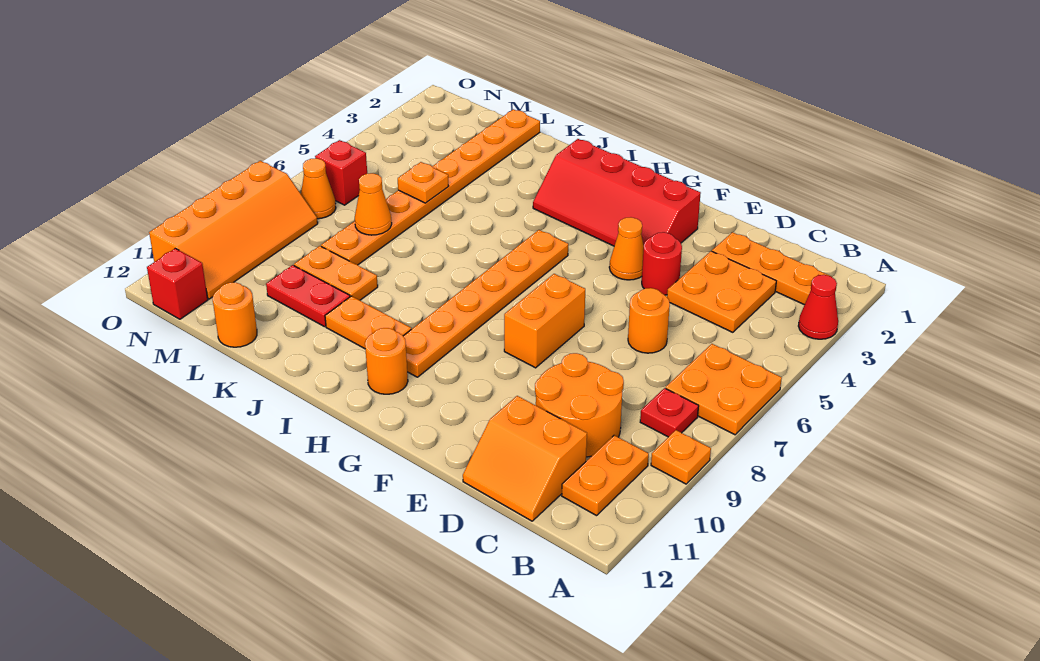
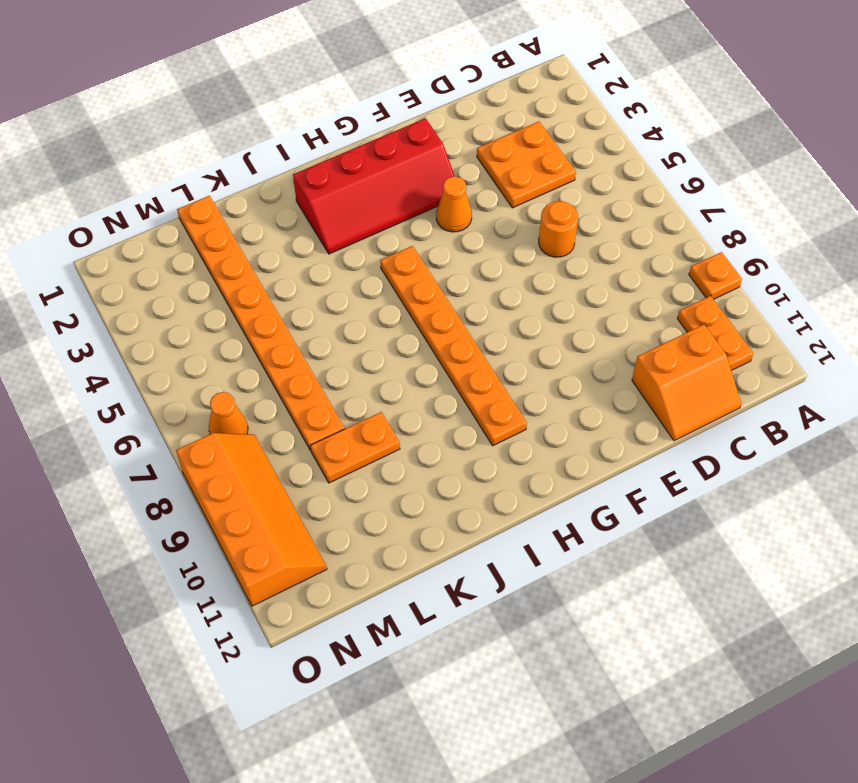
none -> red cone A3 level 1
none -> orange plate A6:B7 level 1
none -> orange plate B2:D2 level 1

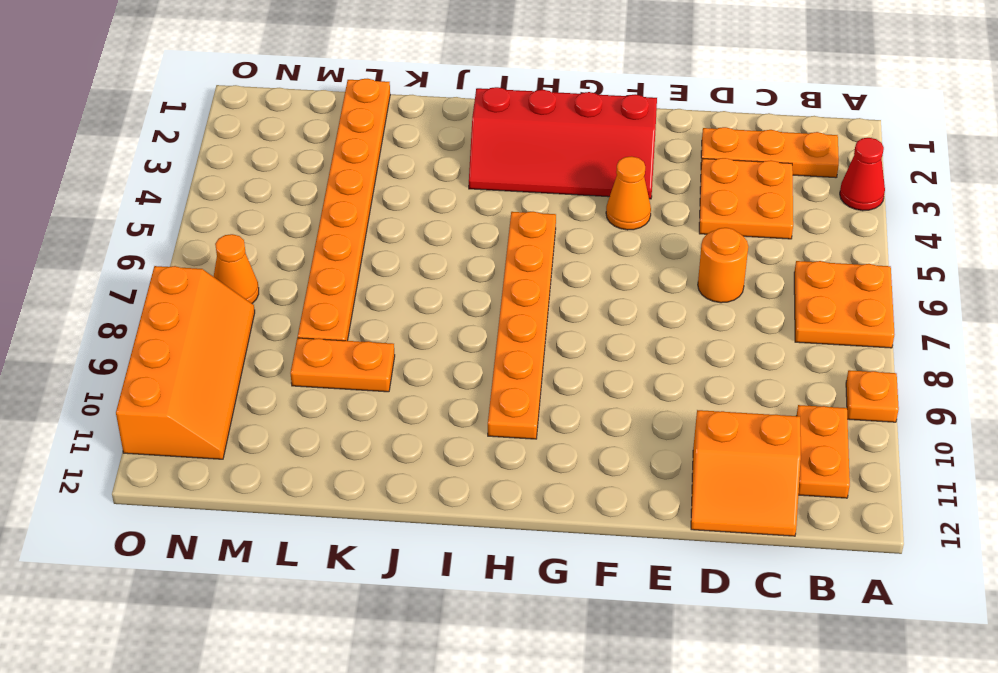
none -> red plate B8 level 1
none -> orange round brick C9:D10 level 1
none -> red round brick E4 level 1

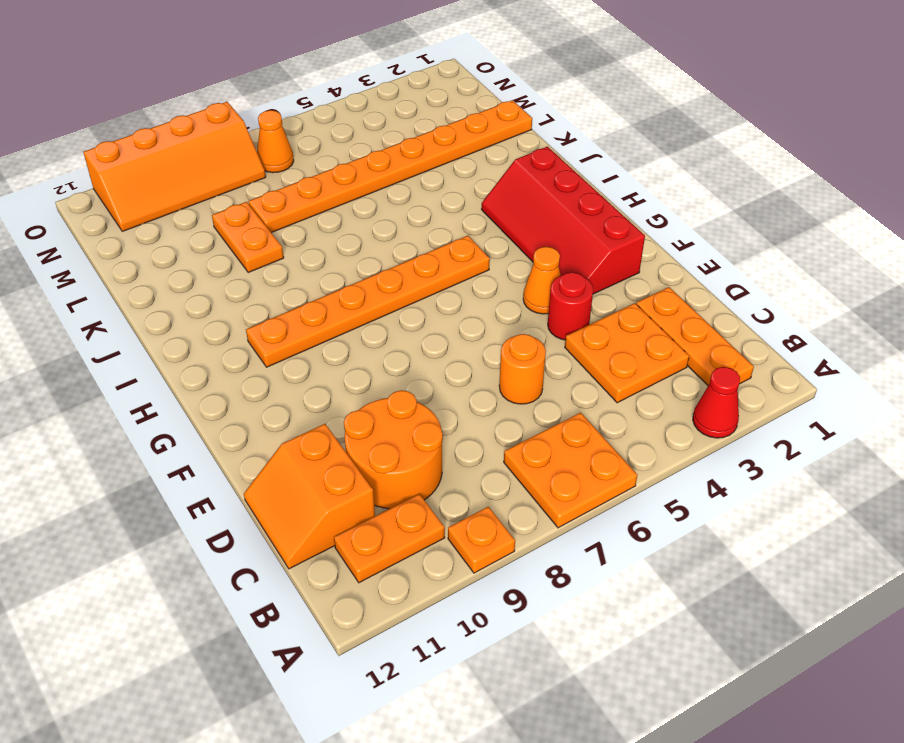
none -> red plate B8 level 1
none -> orange brick F7:F8 level 1
none -> orange round brick H11 level 1

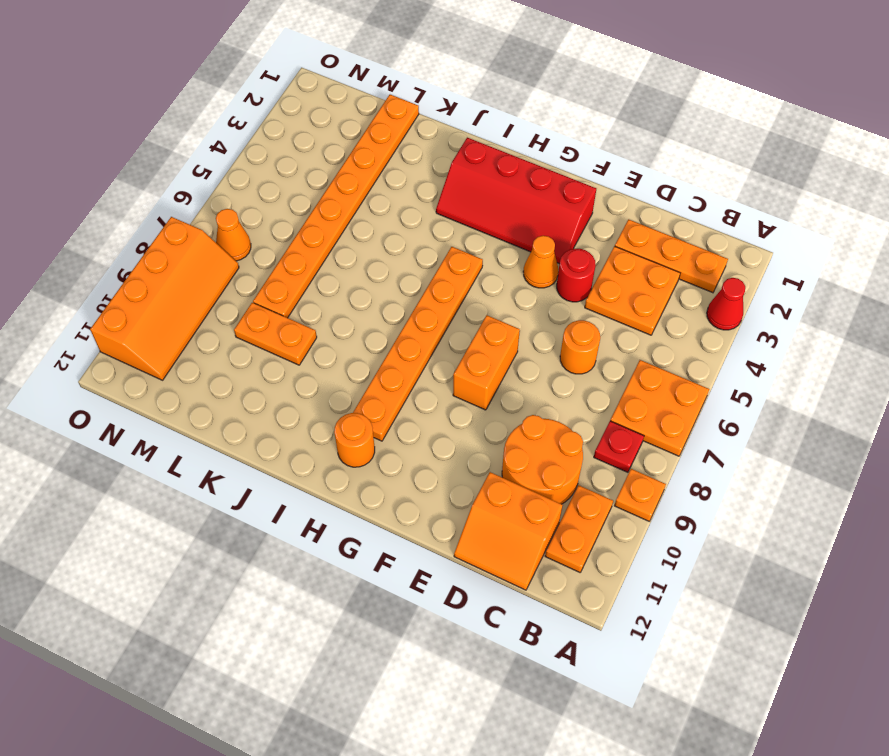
none -> orange plate I10:J10 level 1
none -> red plate K10:L10 level 1
none -> orange round brick L12 level 1

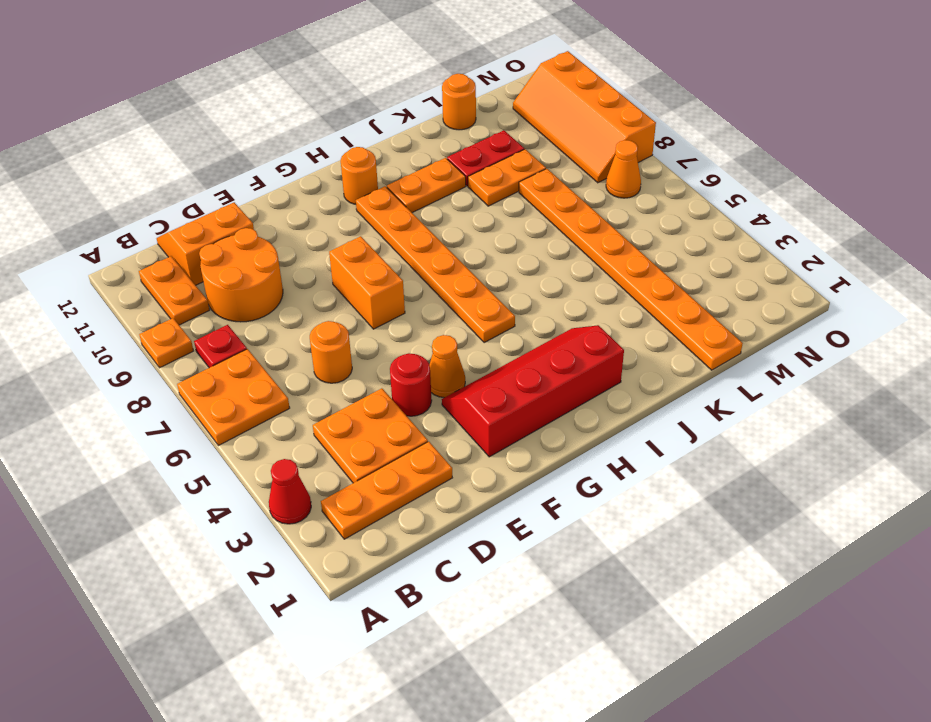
none -> red brick N6 level 1
none -> red brick N12 level 1
none -> orange plate L5 level 2

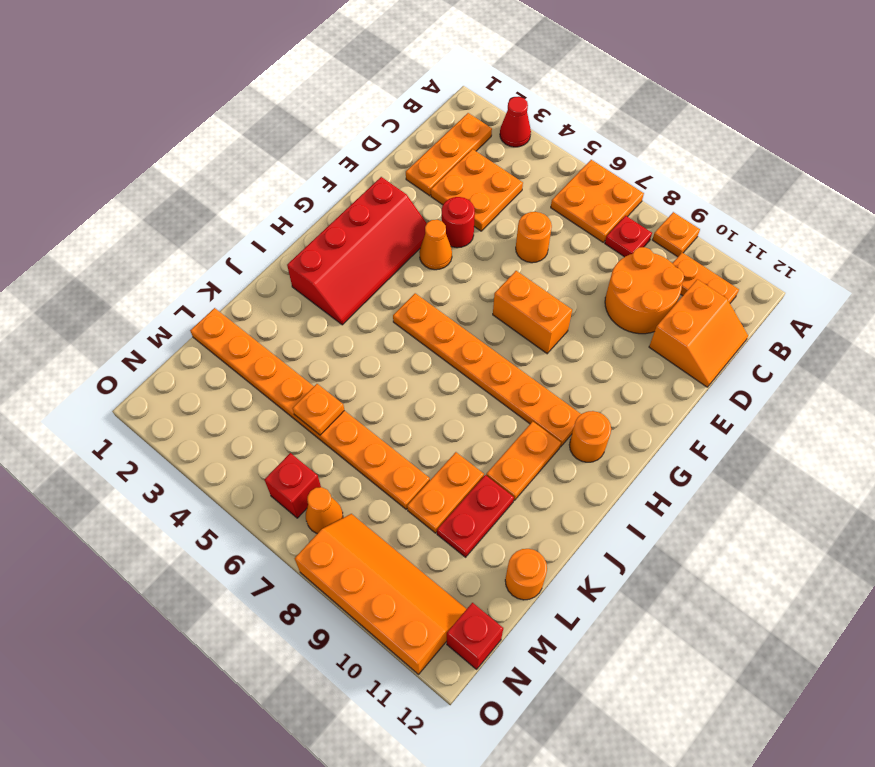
none -> orange cone L7 level 2

